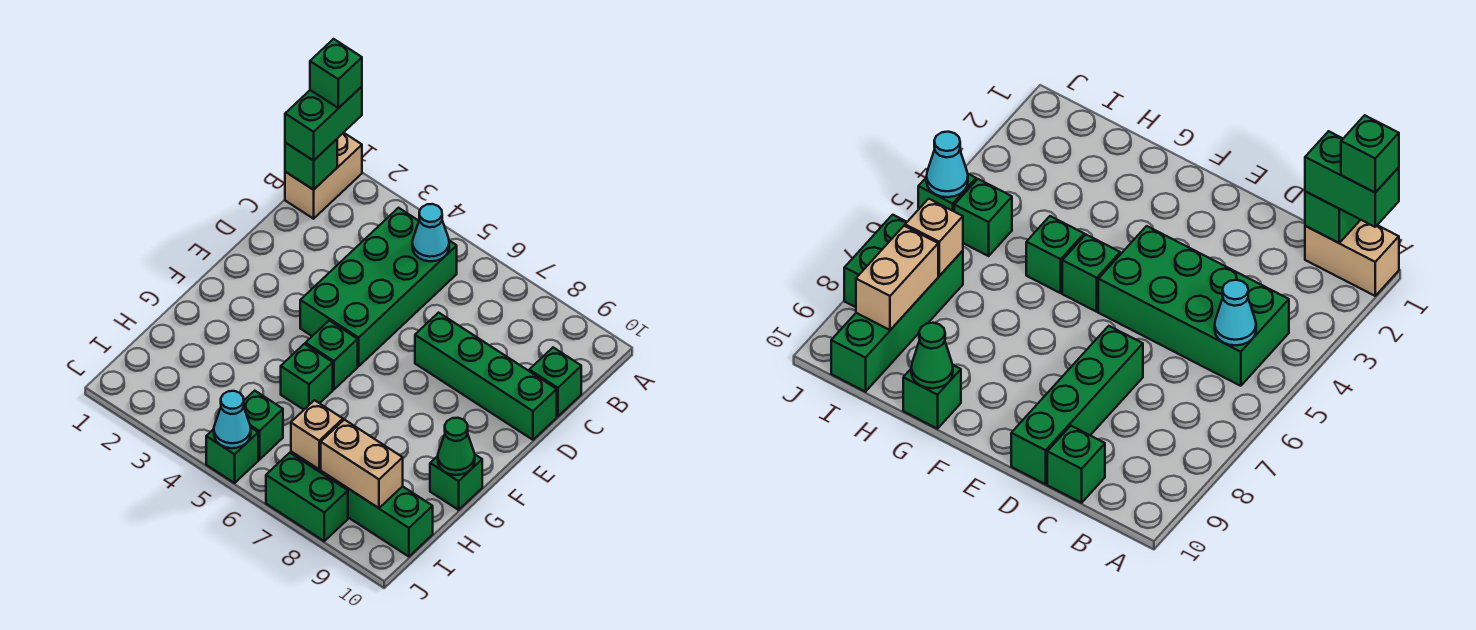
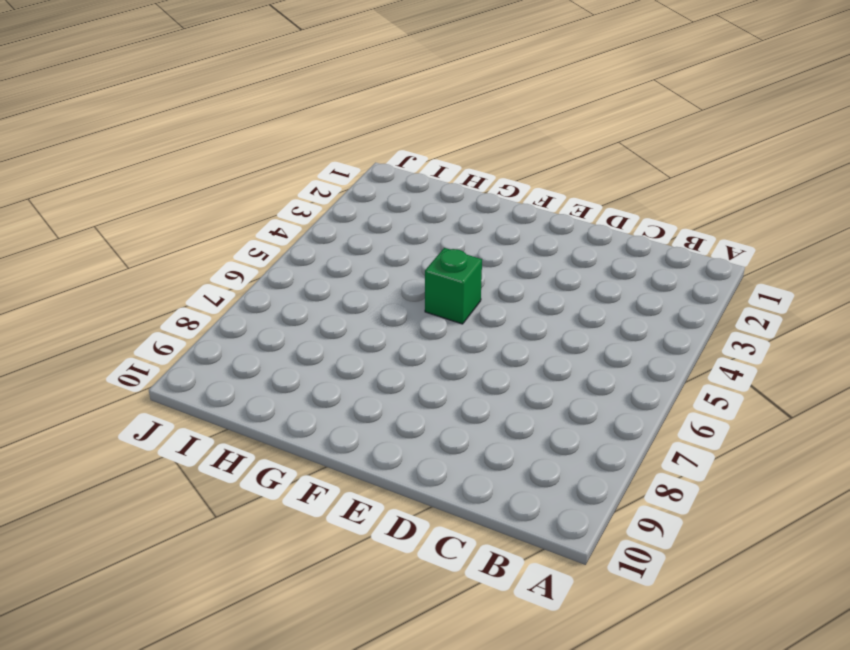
none -> tan brick A1:B1 level 1
none -> green brick B4:E5 level 1
none -> green brick C10 level 1

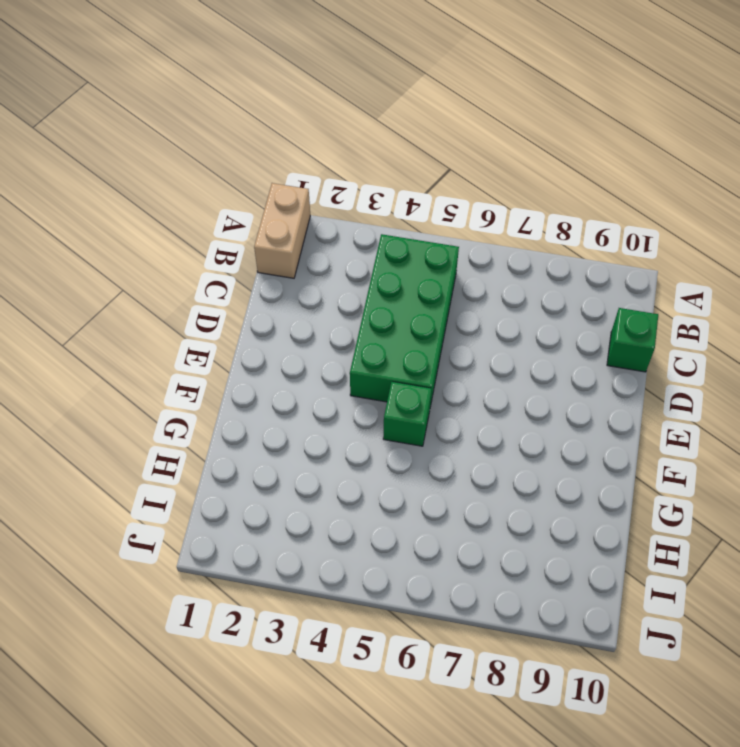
none -> green brick D7:D10 level 1
none -> green brick G5 level 1
none -> green brick G10 level 1

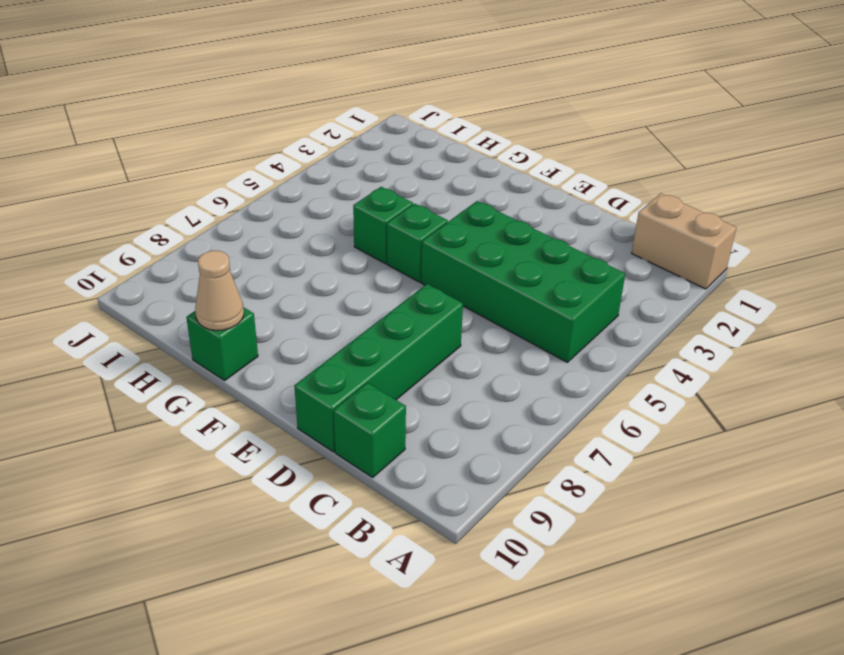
tan cone G10 level 2 -> green cone G10 level 2
none -> green brick I5 level 1
none -> green brick I7:I10 level 1
none -> green brick J5 level 1

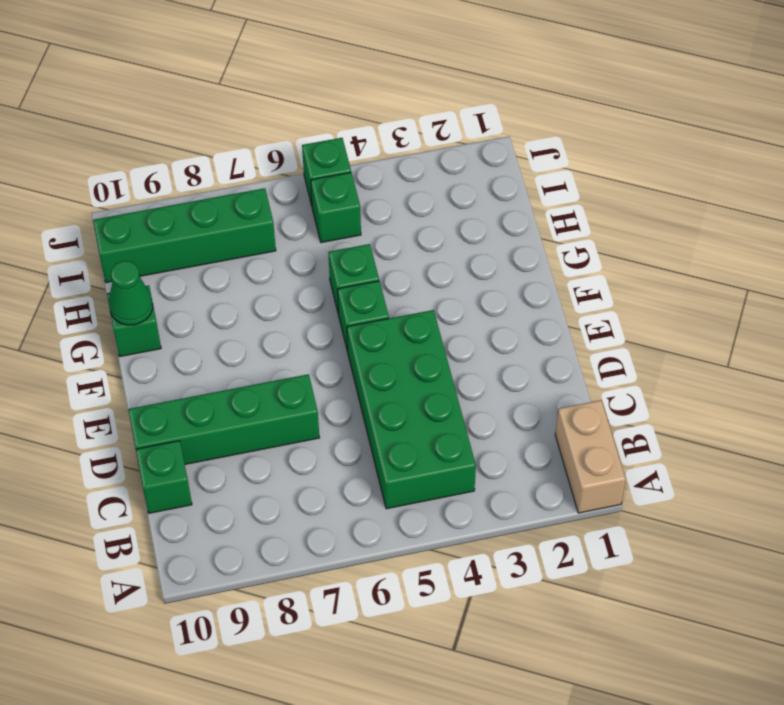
none -> green brick J7:J8 level 1
none -> green brick B1 level 2
none -> cyan cone B5 level 2

